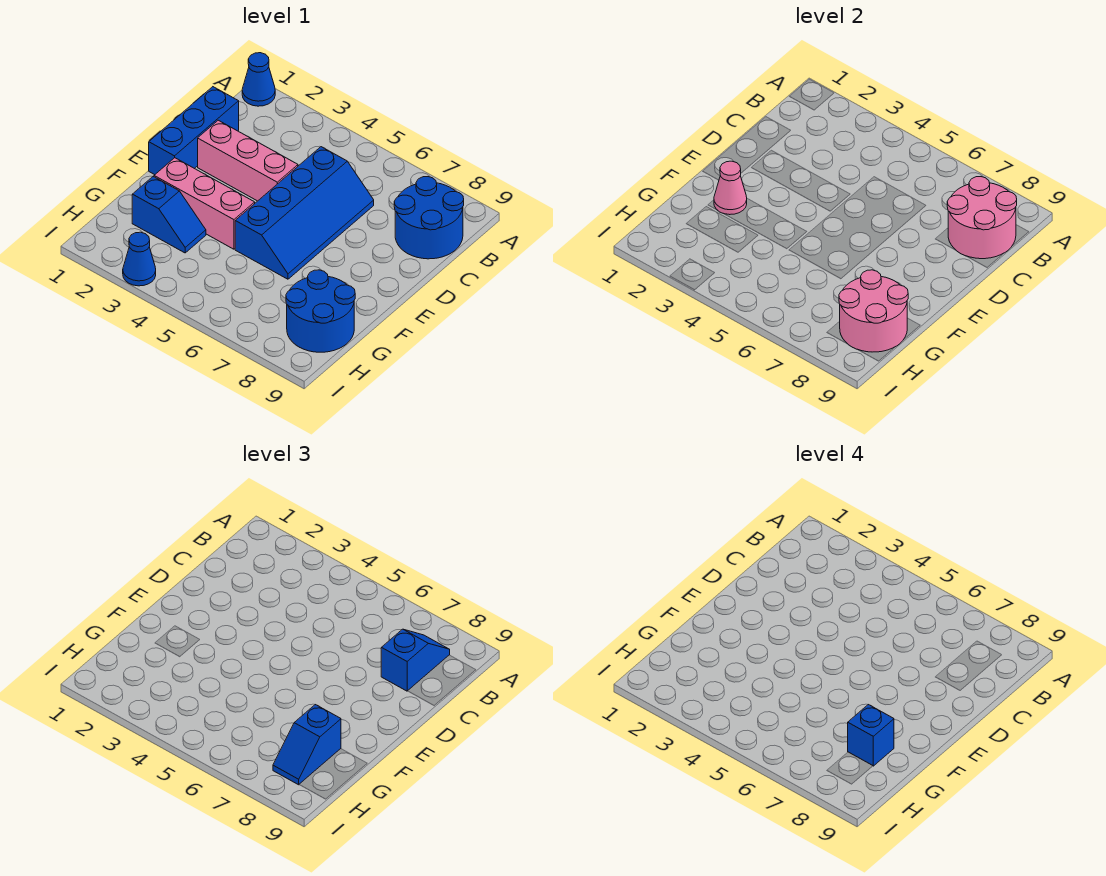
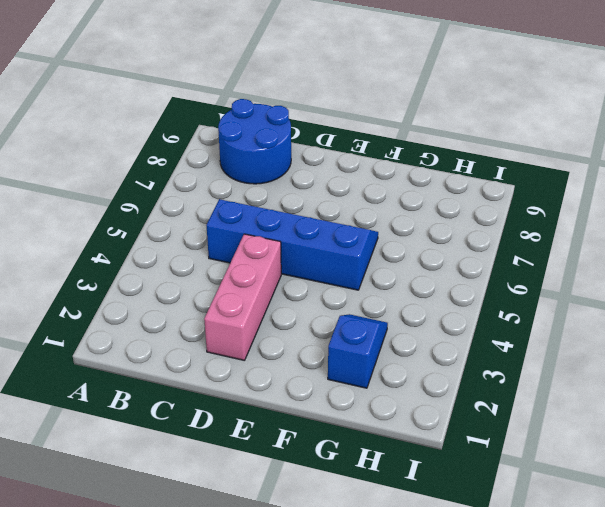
none -> blue cone A1 level 1
none -> blue brick C1:E1 level 1
none -> pink brick F2:F4 level 1

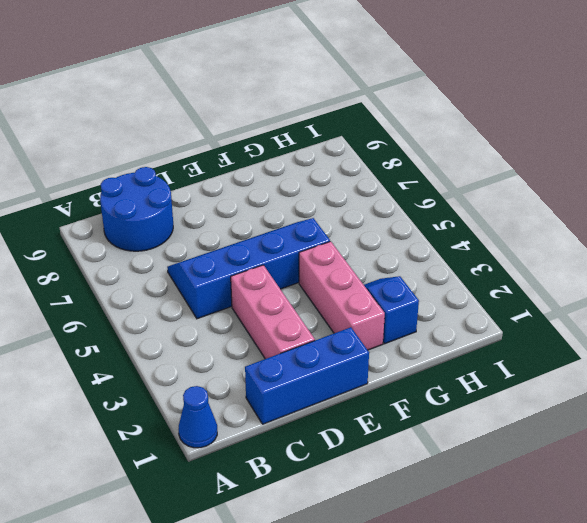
none -> blue round brick G8:H9 level 1
none -> blue cone I3 level 1
none -> pink round brick B8:C9 level 2

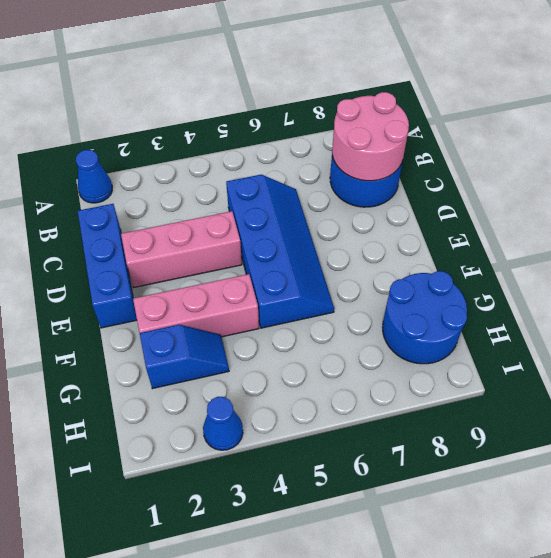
none -> pink cone F2 level 2
none -> pink round brick G8:H9 level 2
none -> blue slope B8:C8 level 3 top C

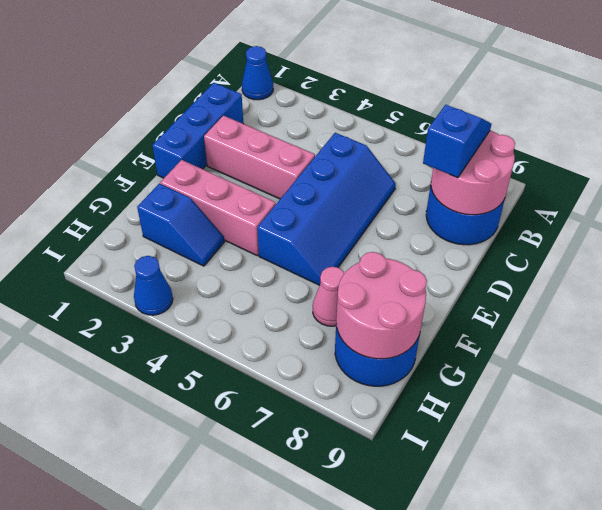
pink cone G7 level 1 -> pink cone F2 level 2
none -> blue slope G8:H8 level 3 top G
none -> blue brick G8 level 4

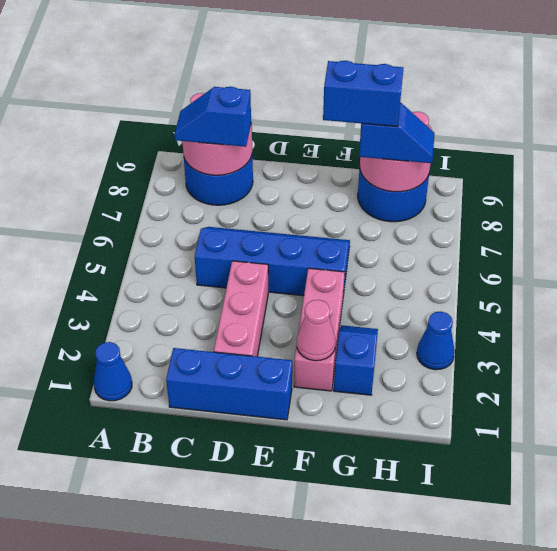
blue brick F8:G8 level 4 -> blue brick G8 level 4

